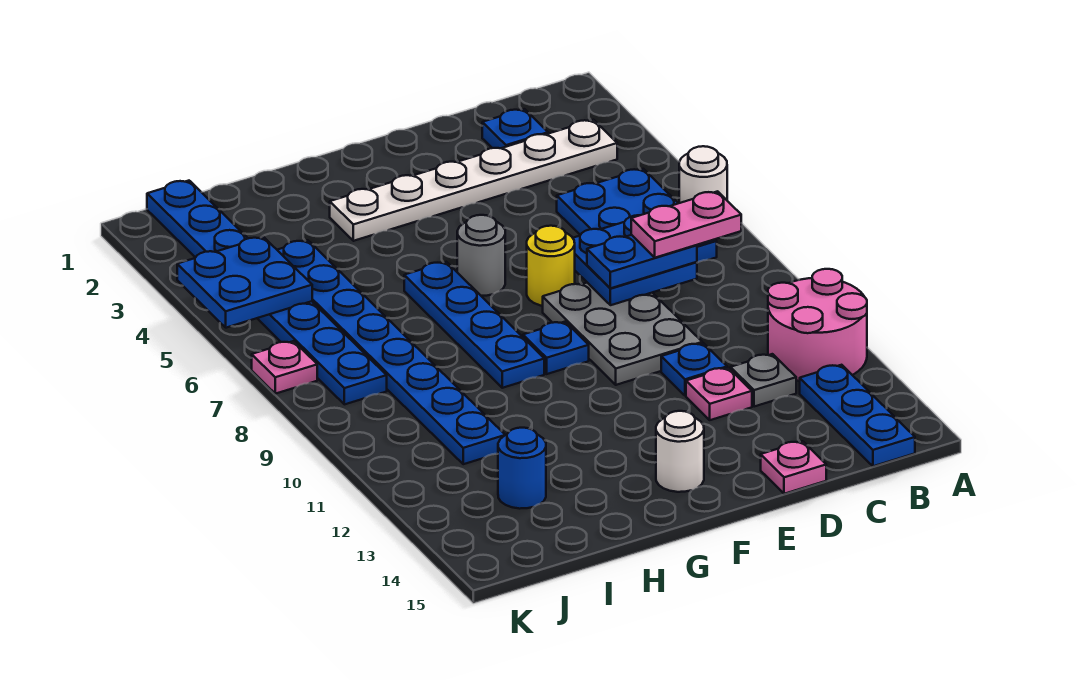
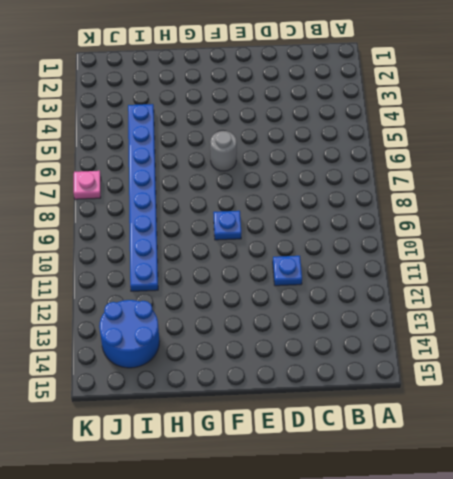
blue round brick I13:J14 level 1 -> blue round brick I13 level 1
none -> white round brick A6 level 1
none -> pink round brick A11:B12 level 1
none -> white plate B3:G3 level 1

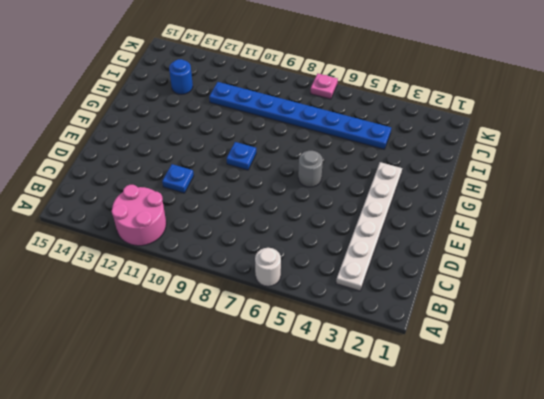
none -> blue plate B5:C7 level 1
none -> blue plate B13:B15 level 1
none -> blue plate C2 level 1

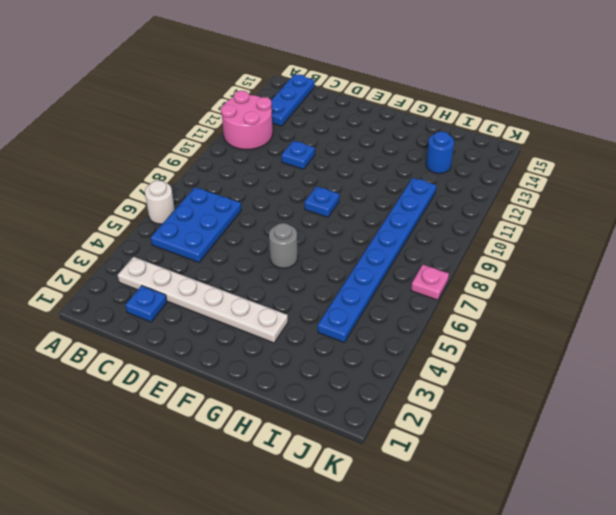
none -> grey plate C12 level 1
none -> grey plate D8:E10 level 1
none -> pink plate D12 level 1

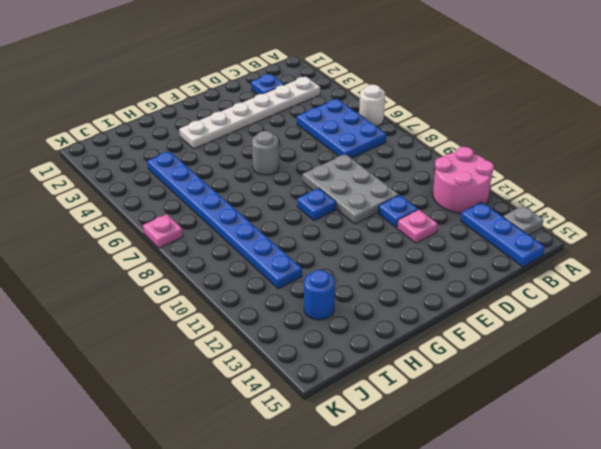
grey plate A14 level 1 -> grey plate C12 level 1
none -> pink plate D15 level 1
none -> yellow round brick E7 level 1
none -> white round brick F14 level 1

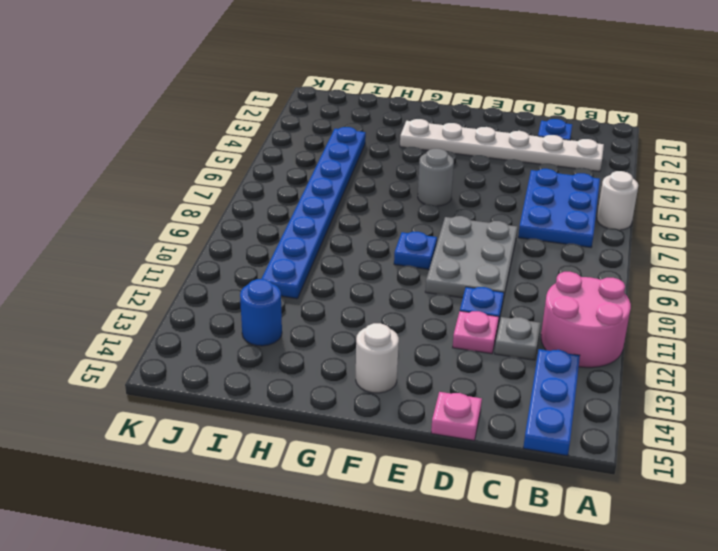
none -> yellow round brick E7 level 1
none -> blue plate G6:G9 level 1
none -> blue plate J1:J8 level 1

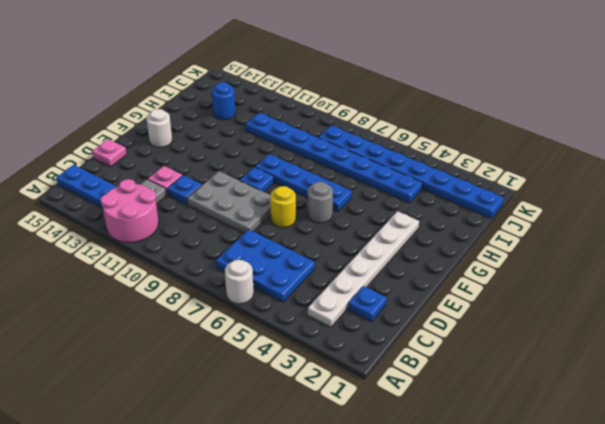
none -> pink plate K7 level 1
none -> blue plate C7:D8 level 2
none -> blue plate J4:K5 level 2

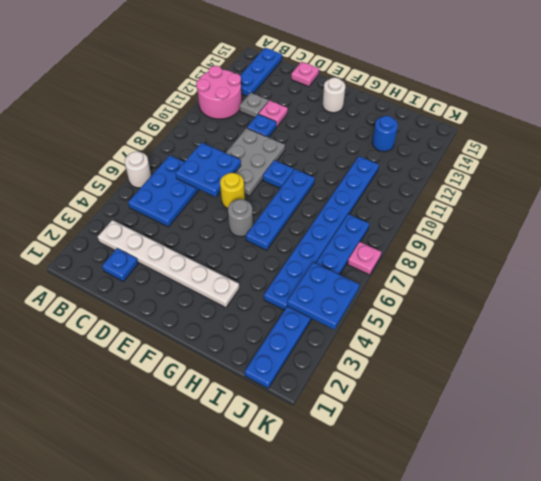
none -> blue plate C8:D8 level 3
none -> pink plate B8:C8 level 4

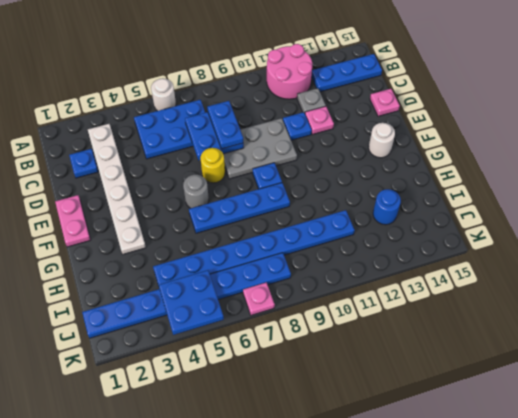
pink plate E1:F1 level 1 -> pink plate B8:C8 level 4

